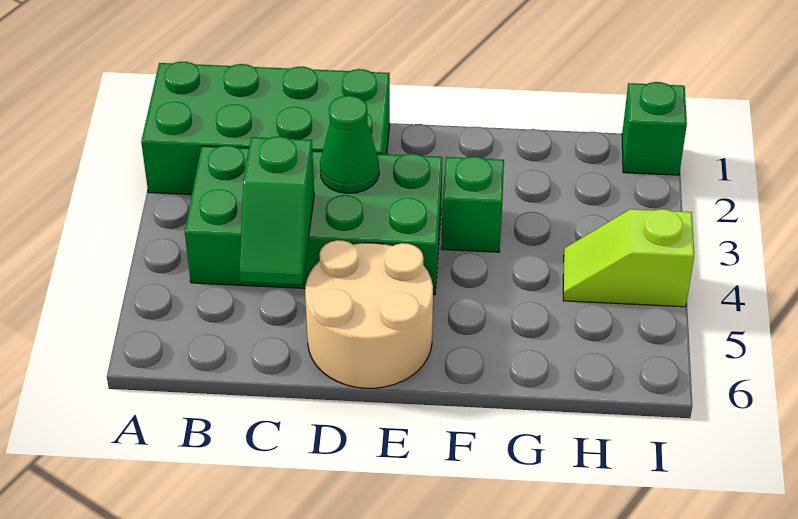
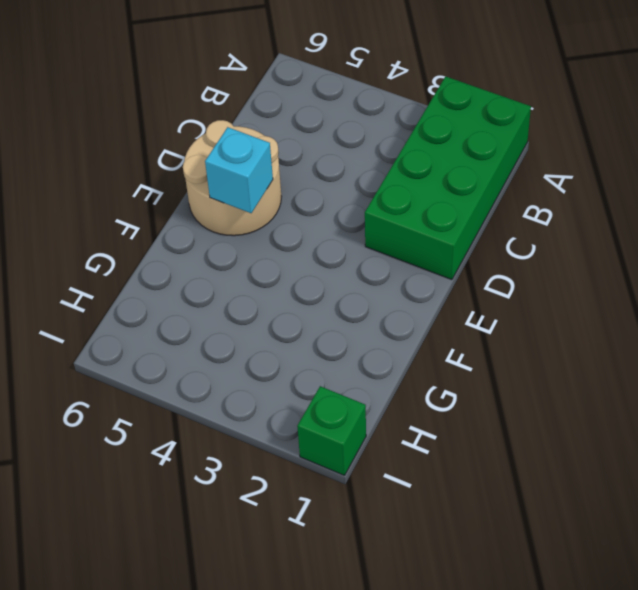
cyan brick E5 level 2 -> none
none -> green brick B3:E4 level 1
none -> green brick F3 level 1

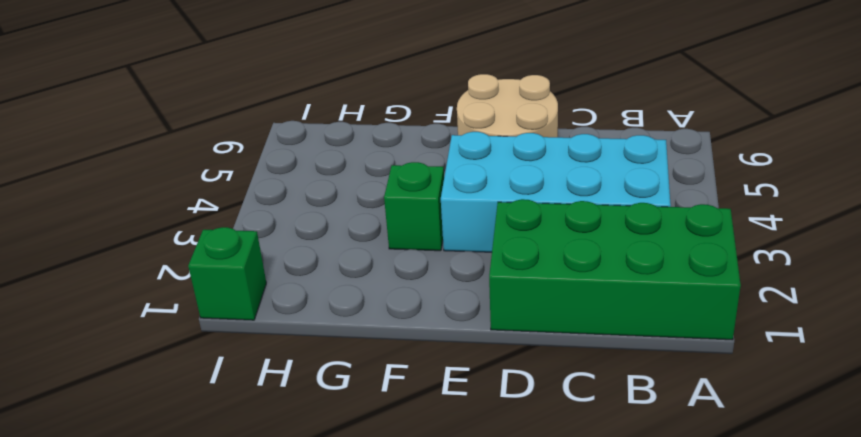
cyan brick B3:E4 level 1 -> green brick B3:E4 level 1
none -> lime slope H4:I4 level 1 top I
none -> green slope C4:C5 level 2 top 4

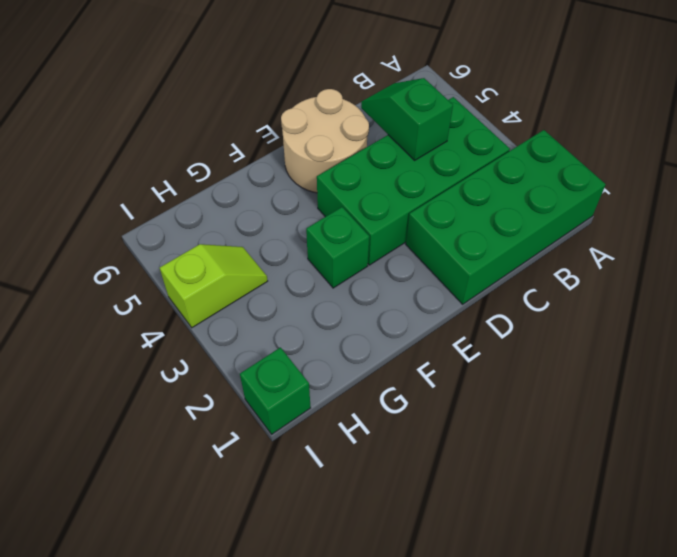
none -> green cone D3 level 2

